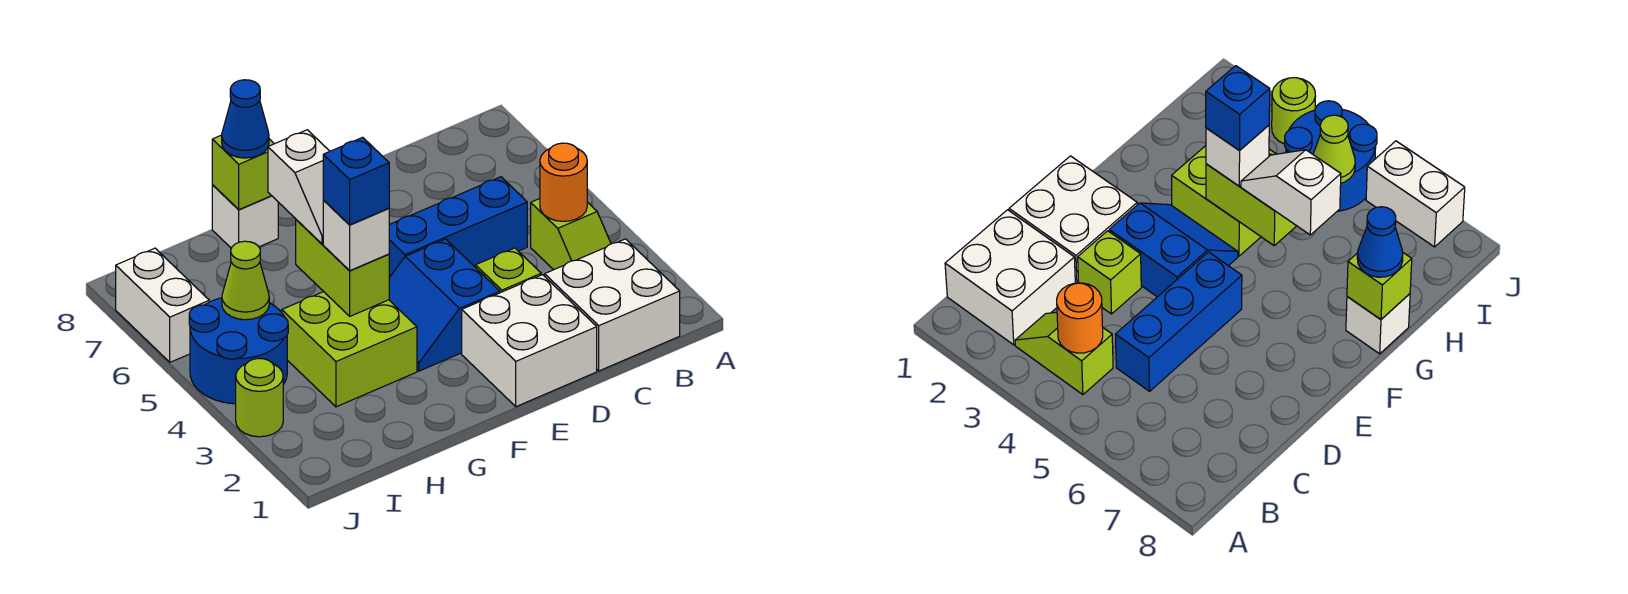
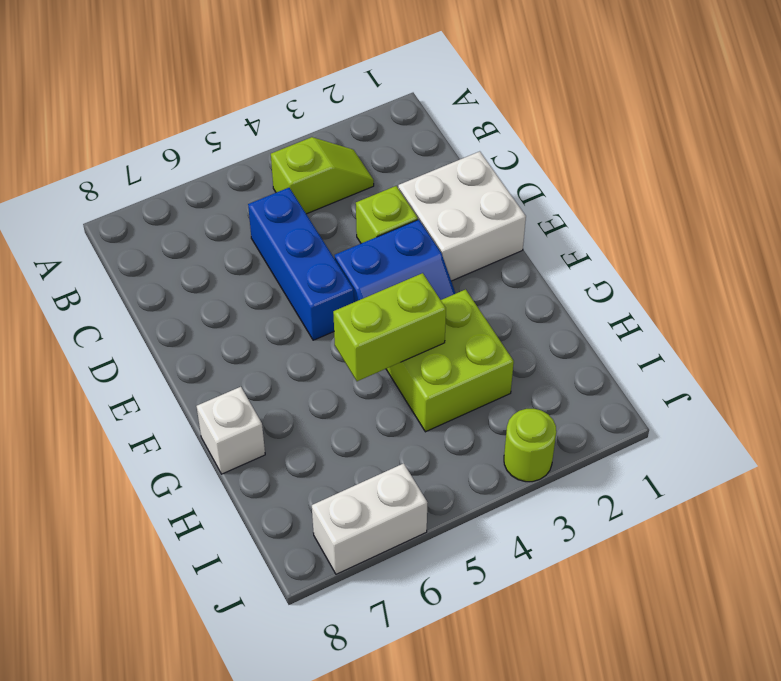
none -> white brick B1:C2 level 1
none -> blue round brick I4:J5 level 1
none -> orange round brick B4 level 2

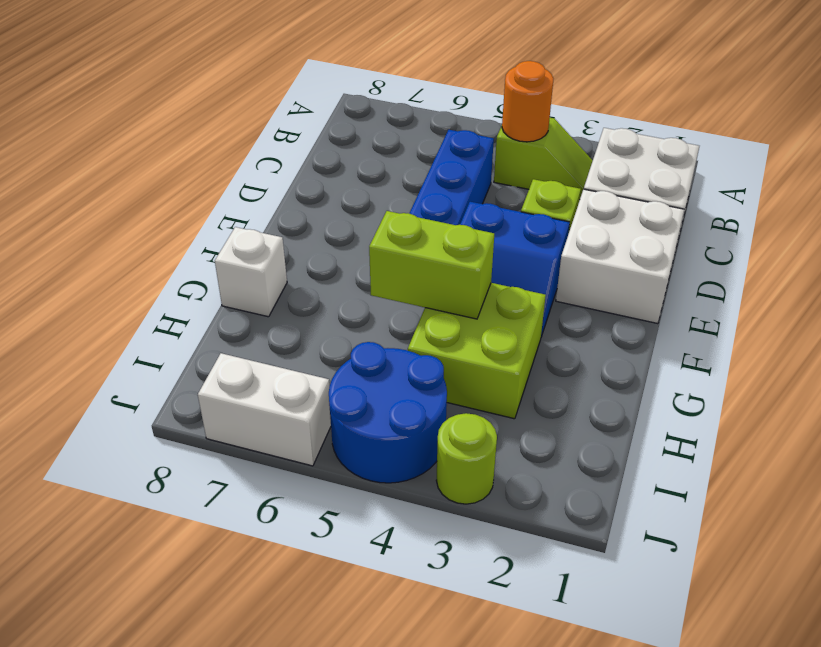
none -> lime brick G8 level 2
none -> lime cone I5 level 2
none -> white brick G4 level 3

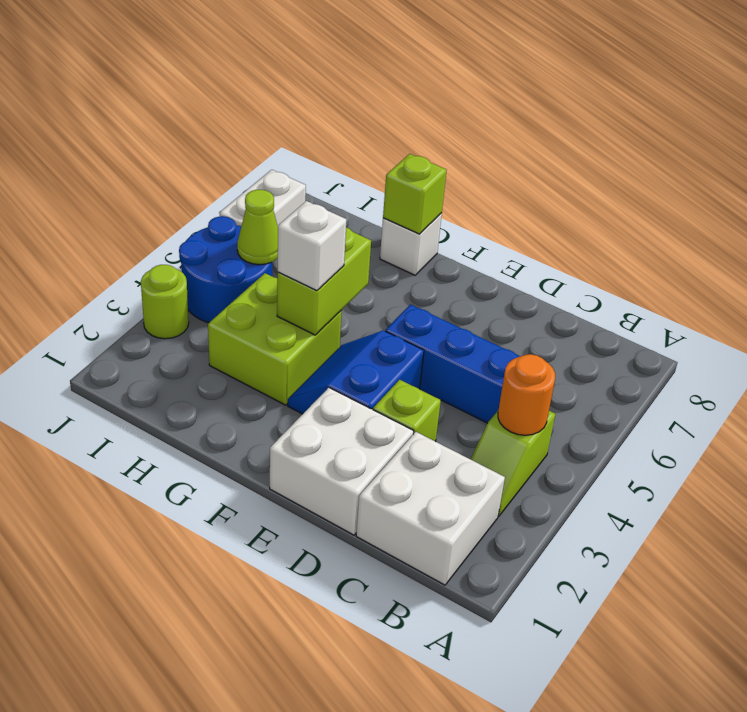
none -> white slope G5:G6 level 3 top 6
none -> blue cone G8 level 3
none -> blue brick G4 level 4

